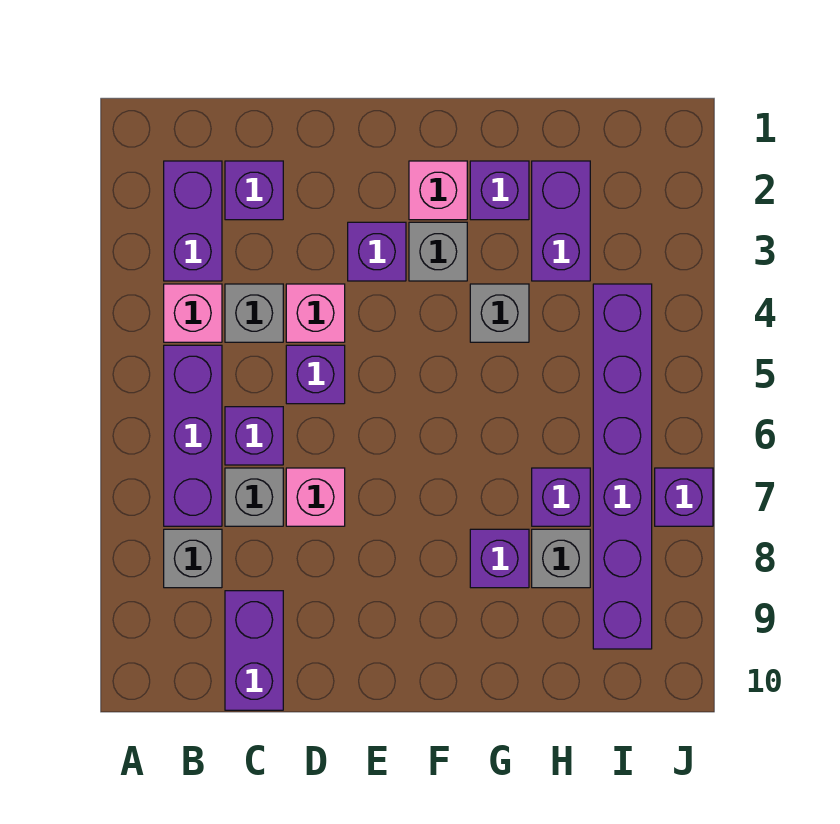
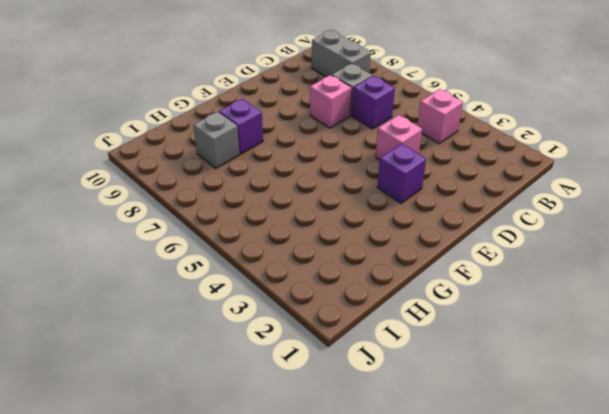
grey brick B8:B9 level 1 -> grey brick B8 level 1
none -> purple brick B2:B3 level 1
none -> purple brick B5:B7 level 1
none -> purple brick C2 level 1

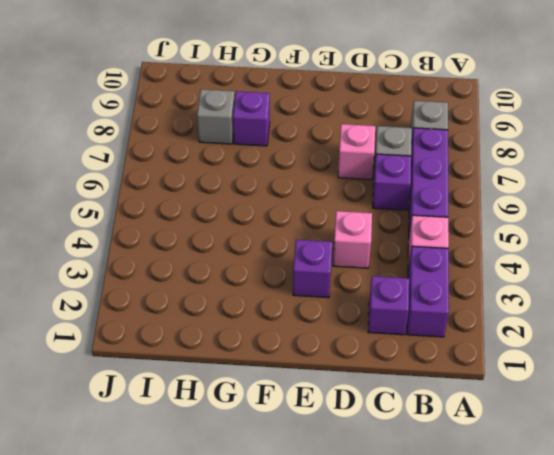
none -> grey brick C4 level 1
none -> purple brick C9:C10 level 1
none -> purple brick D5 level 1

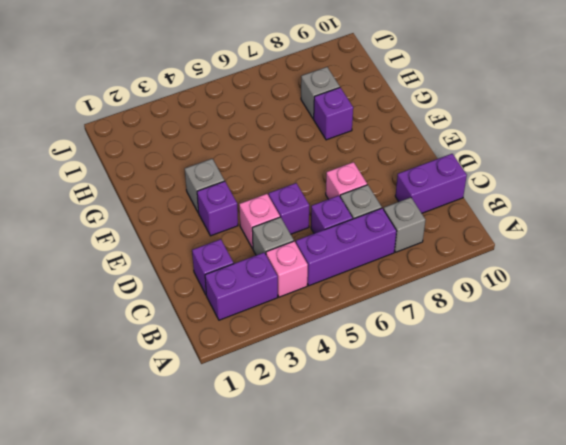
none -> pink brick F2 level 1
none -> purple brick G2 level 1
none -> grey brick G4 level 1

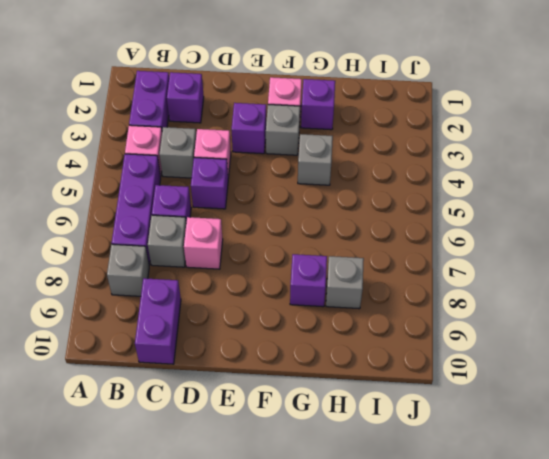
none -> purple brick H2:H3 level 1
none -> purple brick H7 level 1
none -> purple brick I4:I9 level 1

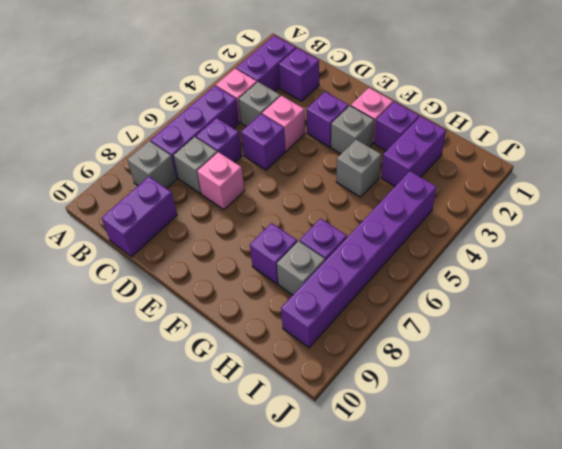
none -> purple brick J7 level 1

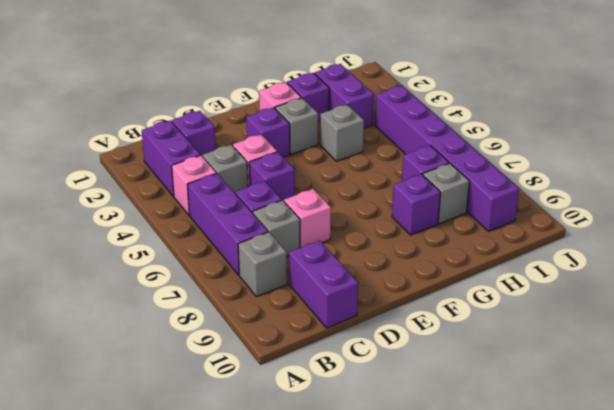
none -> purple brick J7 level 1

